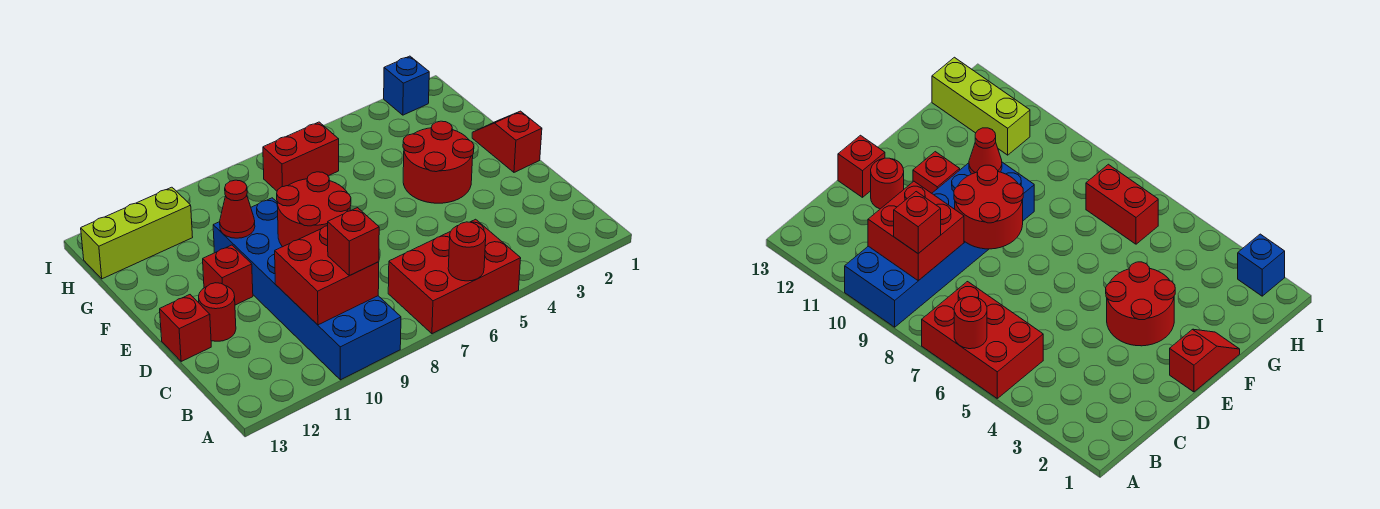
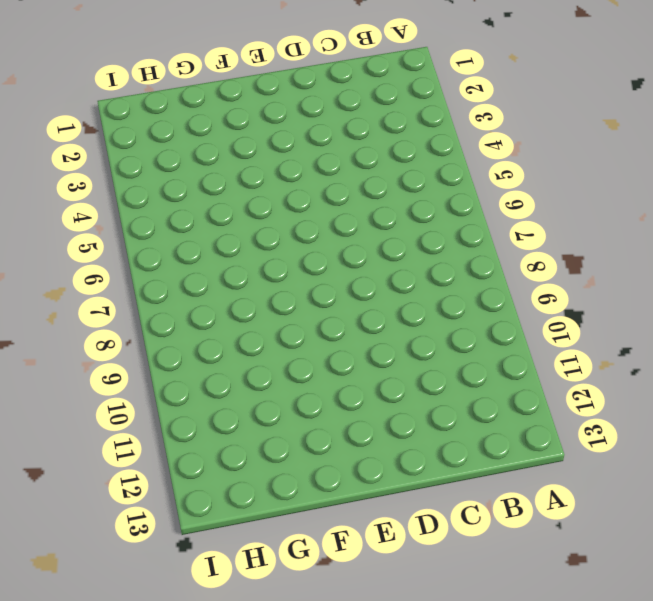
none -> red brick A5:B7 level 1
none -> blue brick A9:F10 level 1
none -> red round brick D12 level 1

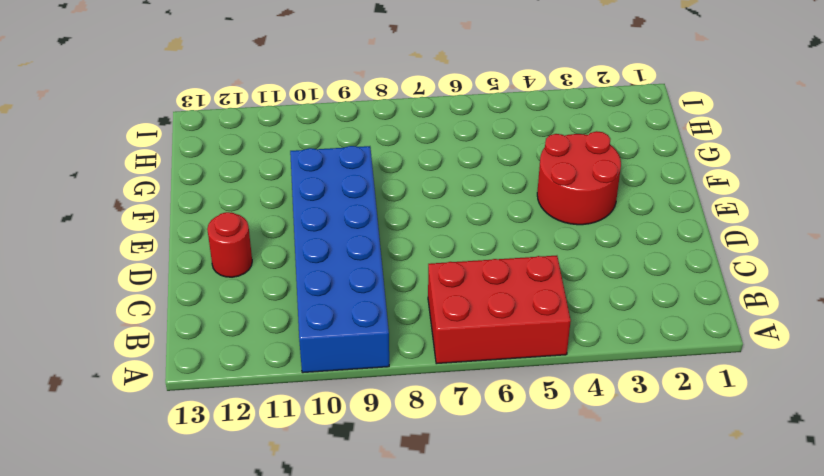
none -> red brick D13 level 1
none -> red slope E1:F1 level 1 top E
none -> red brick E11 level 1

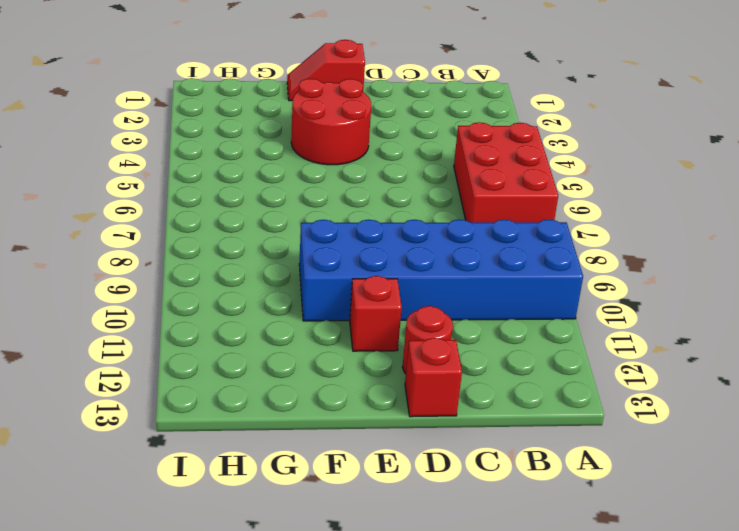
none -> red brick H6:H7 level 1
none -> lime brick H11:H13 level 1
none -> blue brick I2 level 1

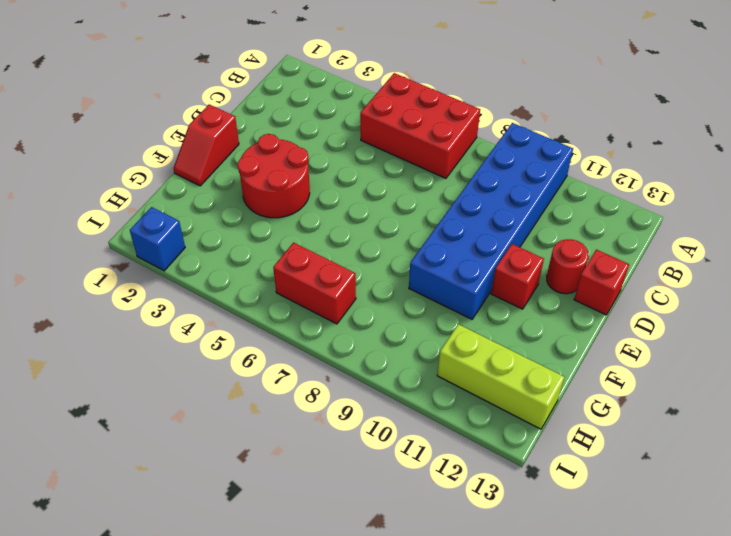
none -> red round brick A6 level 2
none -> red brick B9:C10 level 2
none -> red round brick D8:E9 level 2

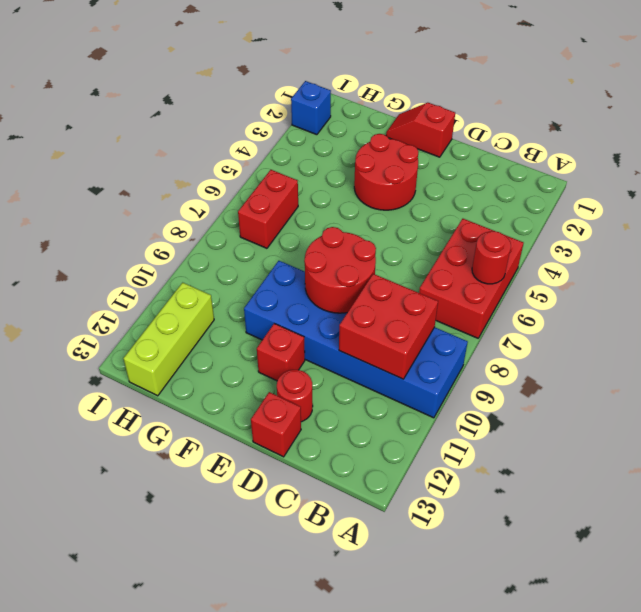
none -> red cone F10 level 2
none -> red brick B9 level 3

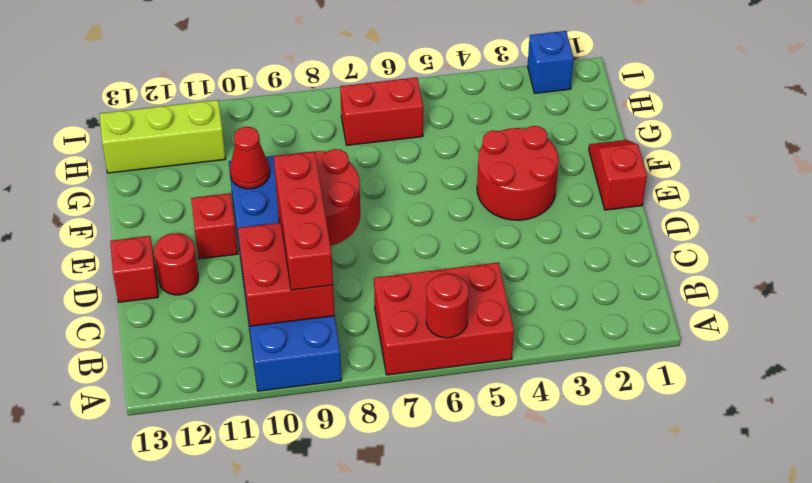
red brick B9:D9 level 3 -> red brick B9 level 3

